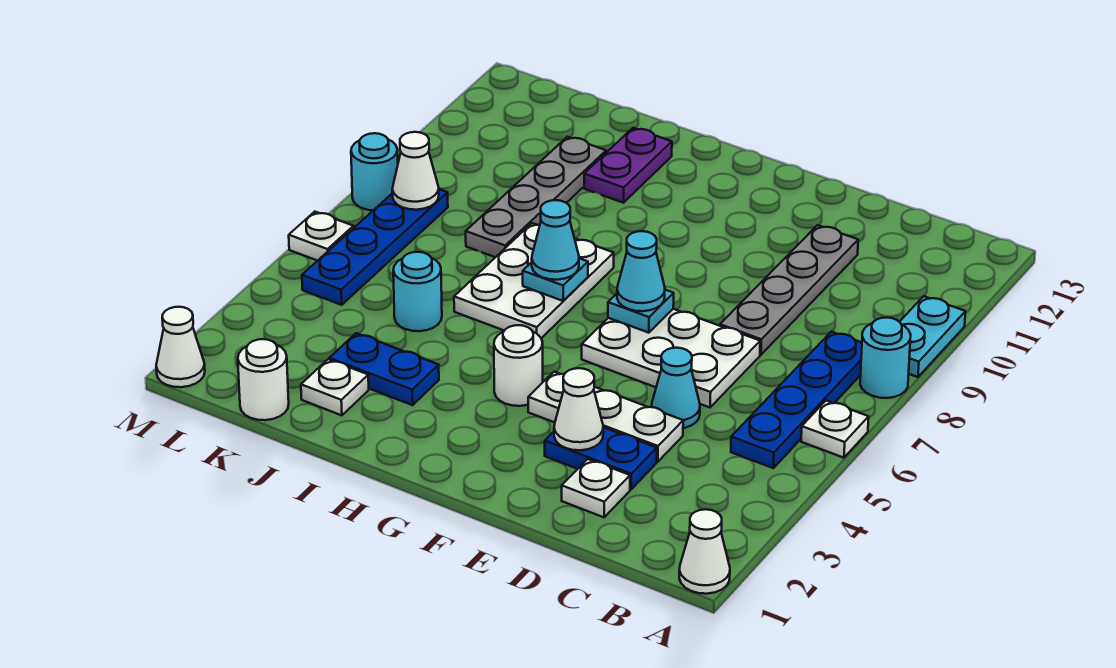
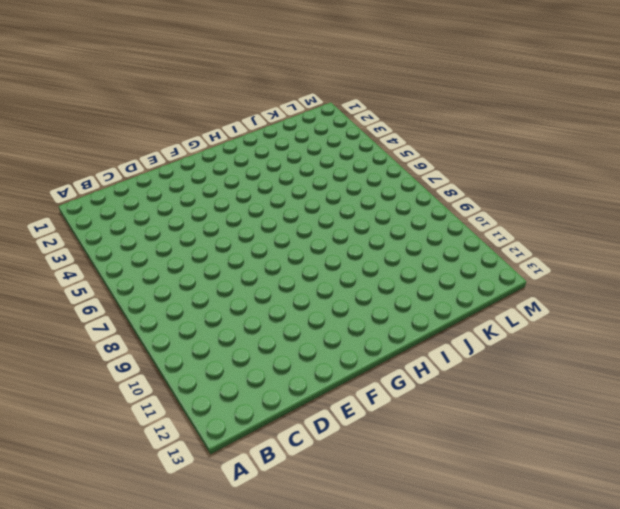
none -> white cone A1 level 1
none -> white plate A6 level 1
none -> cyan round brick A8 level 1

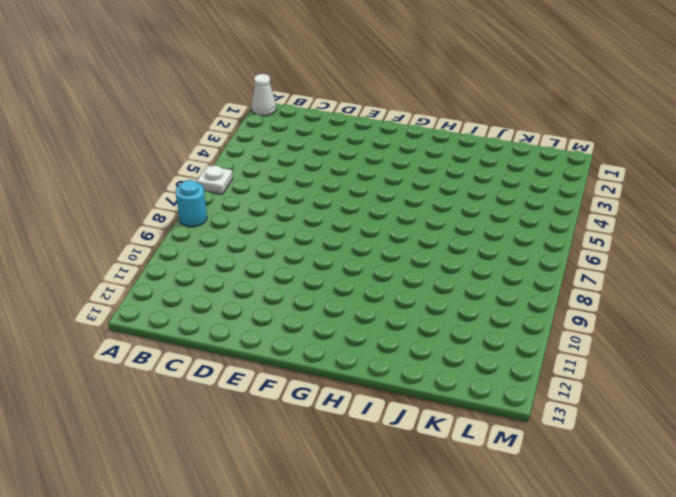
none -> cyan plate A9:A10 level 1
none -> blue plate B5:B8 level 1
none -> white plate D2 level 1

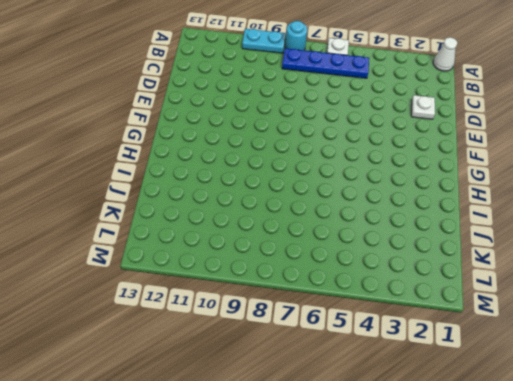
none -> blue plate D3:E3 level 1
none -> white plate D4:F4 level 1
none -> cyan cone D5 level 1

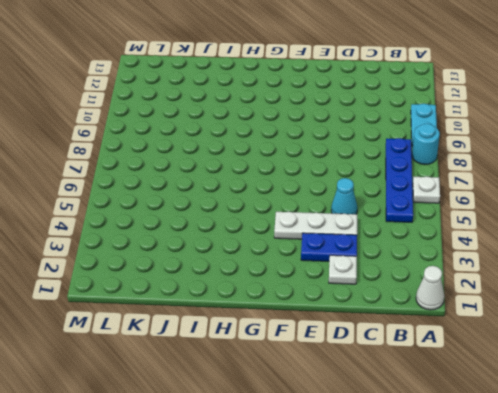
none -> white plate D6:F7 level 1
none -> grey plate D8:D11 level 1
none -> white round brick G4 level 1

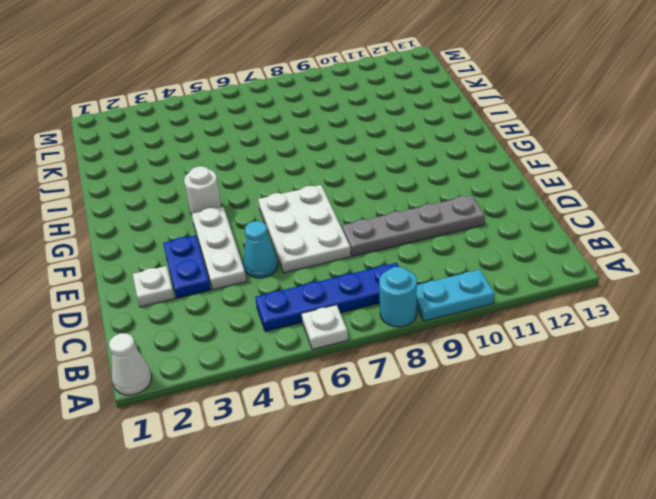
none -> white plate H6:I8 level 1
none -> blue plate I3:J3 level 1
none -> purple plate I11:I12 level 1

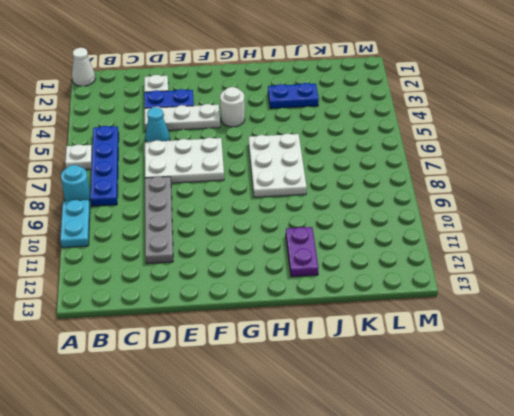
none -> white plate J2 level 1
none -> cyan round brick J5 level 1
none -> grey plate J8:J11 level 1

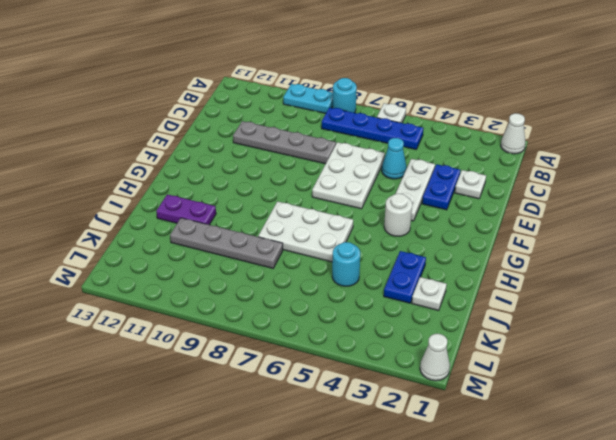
none -> white round brick K1 level 1
none -> blue plate L5:L8 level 1
none -> white plate M6 level 1

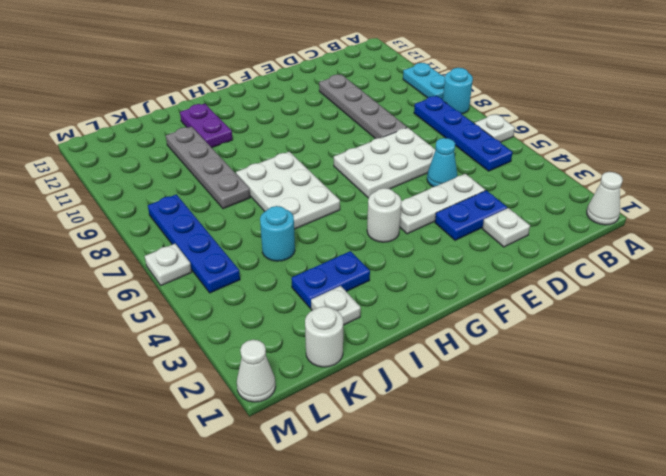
none -> cyan round brick M8 level 1
none -> white cone E3 level 2
none -> cyan plate F7 level 2

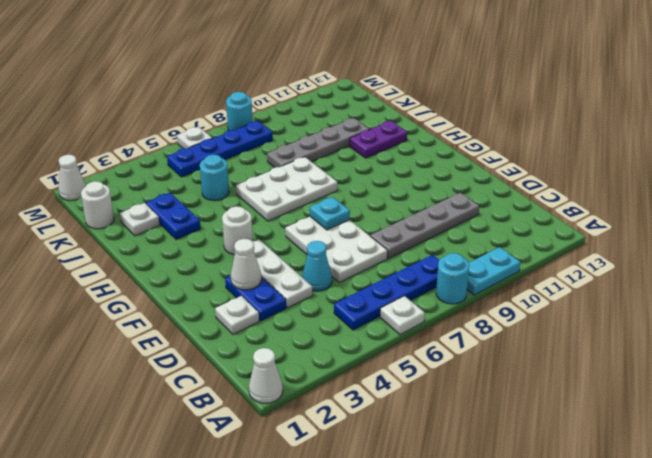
none -> cyan plate H7 level 2
none -> white cone L8 level 2
none -> cyan cone F7 level 3

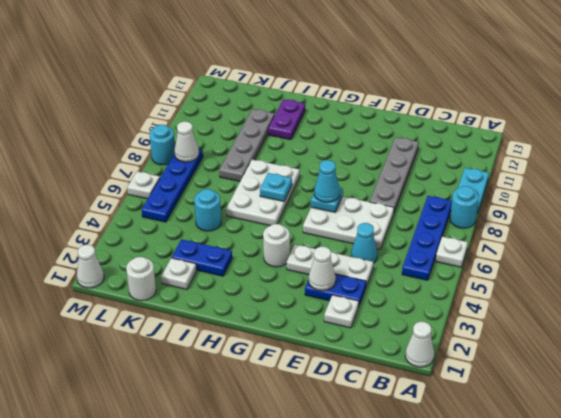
none -> cyan cone H7 level 3

